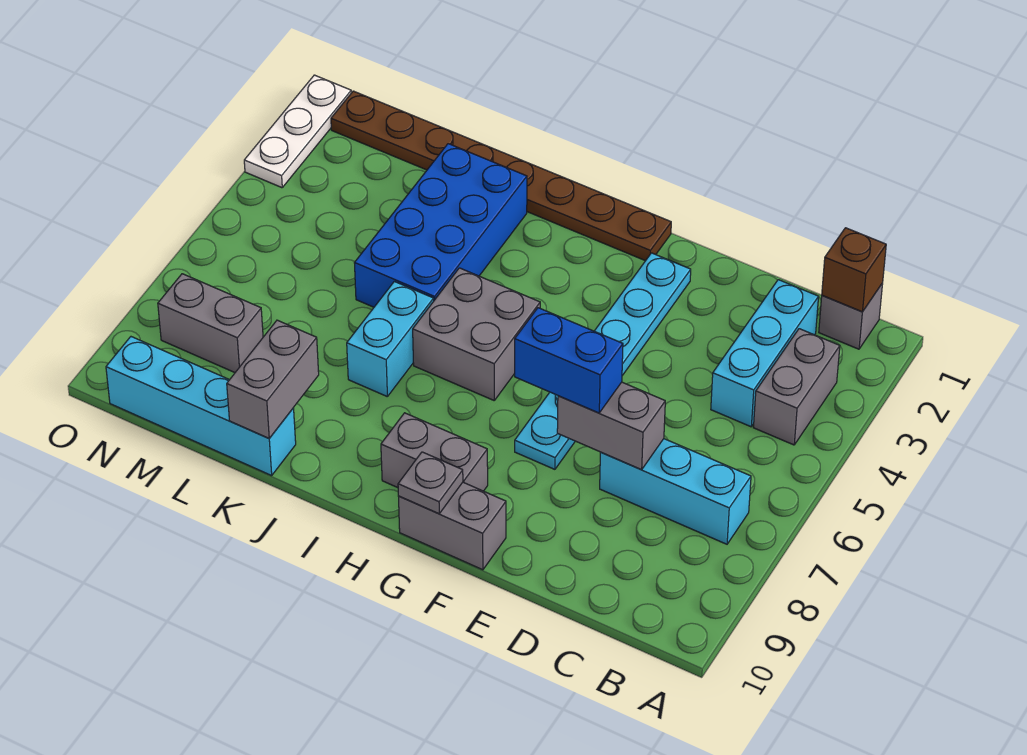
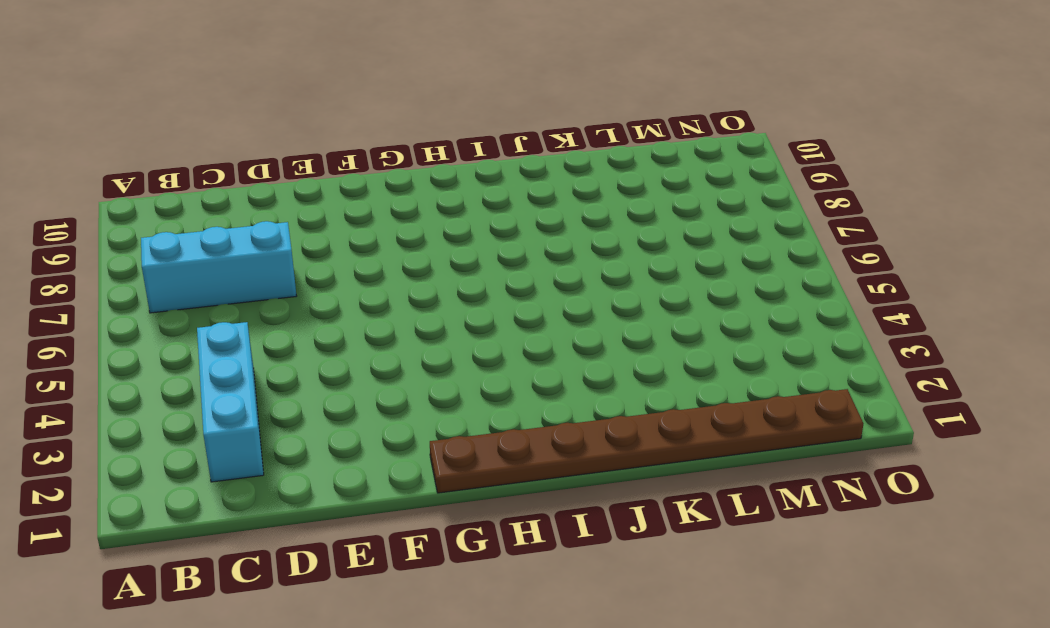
none -> grey brick B1 level 1
none -> grey brick B3:B4 level 1
none -> cyan plate F2:F7 level 1

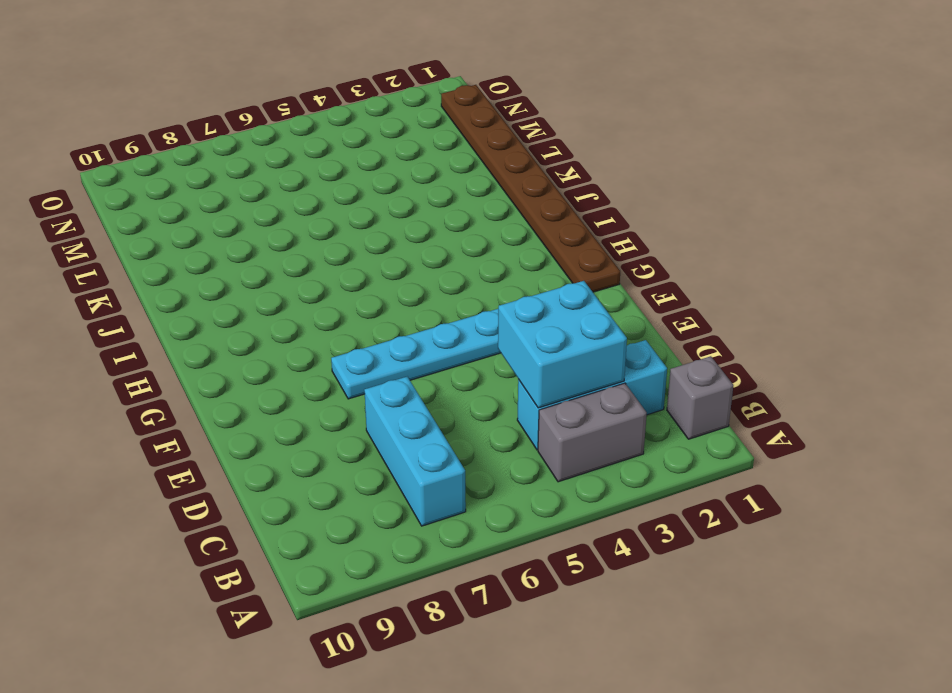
cyan brick C3:D4 level 2 -> none
none -> grey brick F10:G10 level 1
none -> grey brick G9:H9 level 1
none -> grey brick H5:I6 level 1

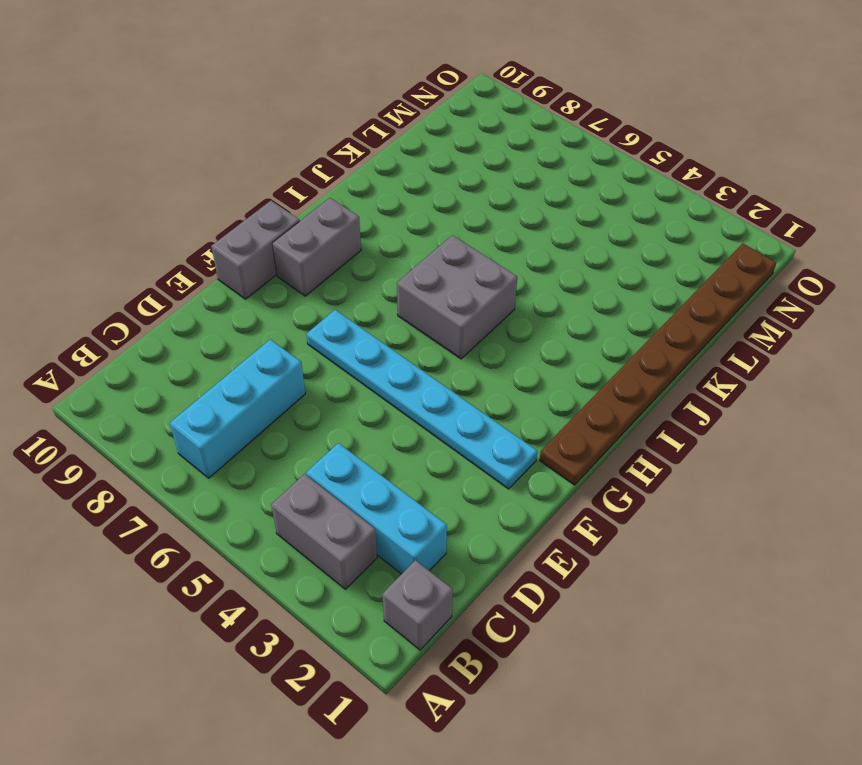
none -> blue brick J2:K5 level 1
none -> cyan brick J6:J7 level 1
none -> cyan brick K10:N10 level 1

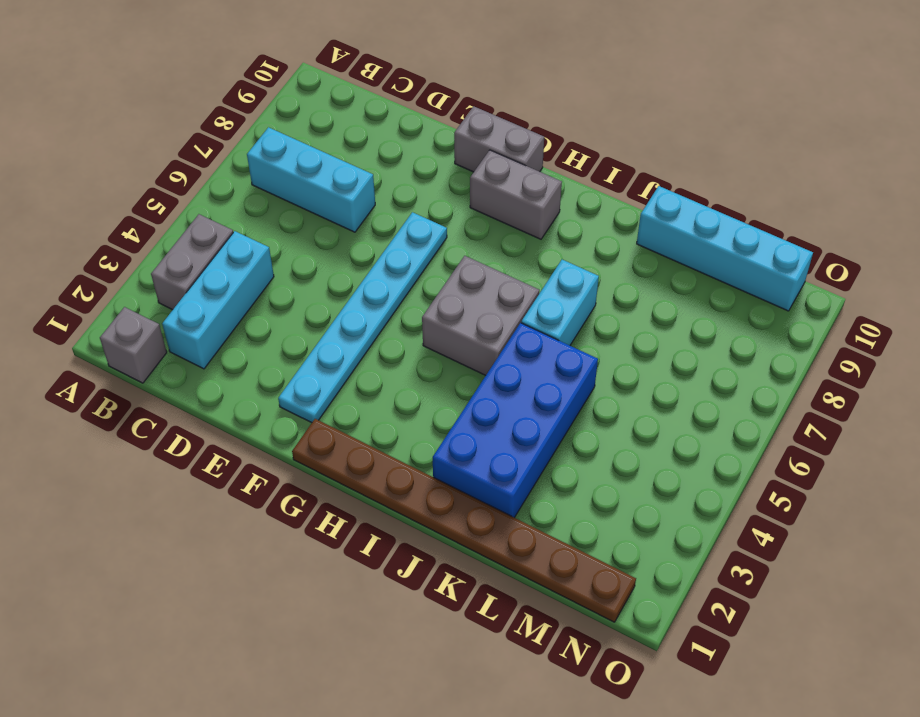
none -> grey brick M8:N8 level 1
none -> white plate O1:O3 level 1
none -> brown brick B1 level 2

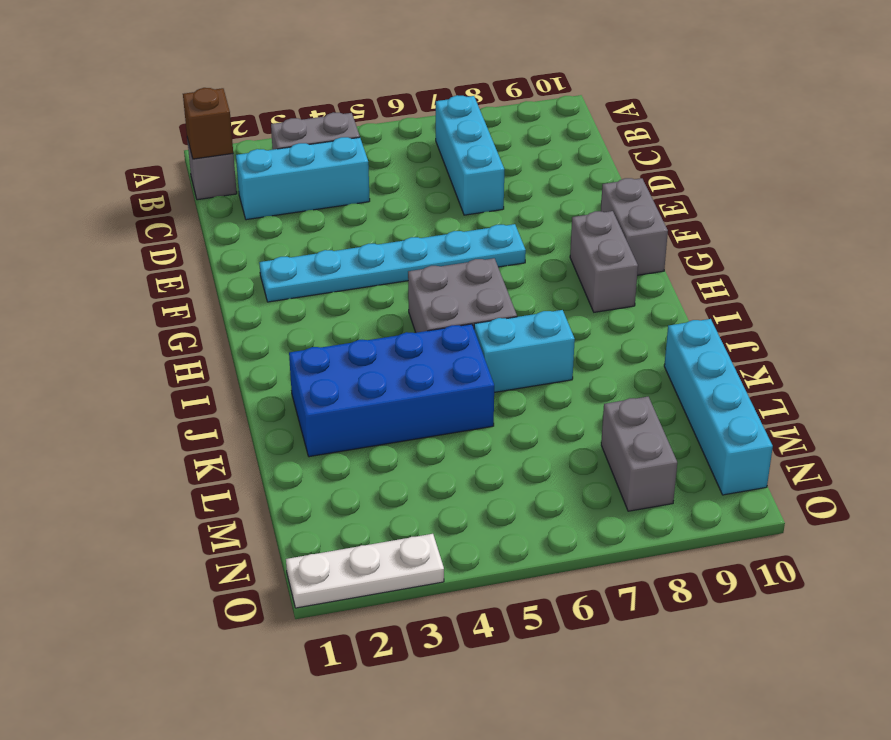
none -> brown plate G1:N1 level 1
none -> grey brick D7:E7 level 2
none -> grey plate G10 level 2

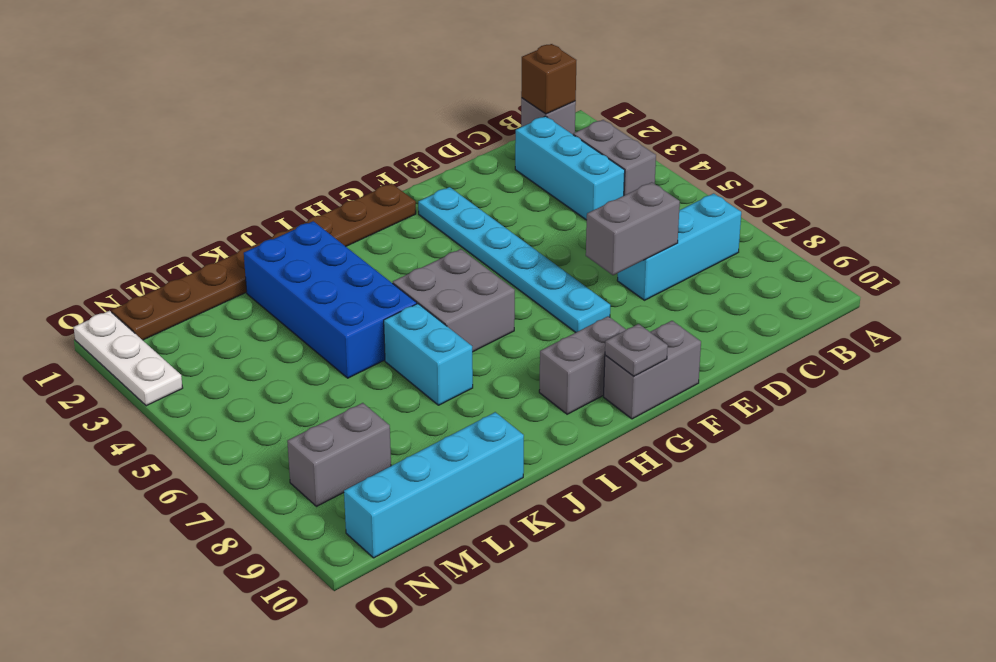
none -> grey brick K9:K10 level 2
none -> blue brick E7:F7 level 3

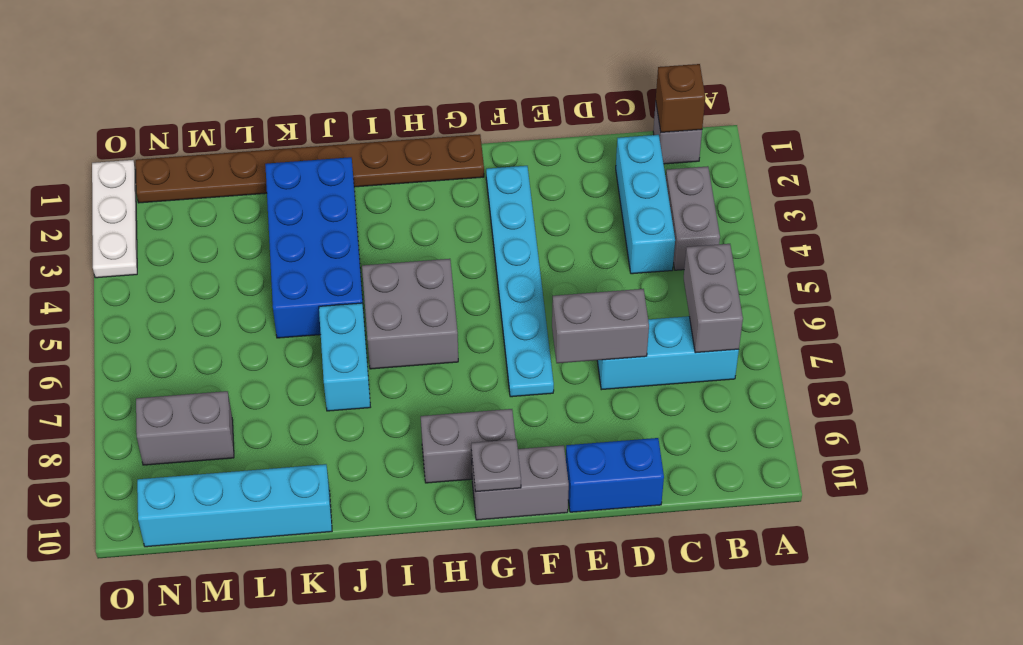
grey brick B6:B7 level 2 -> grey brick K9:K10 level 2
blue brick D10:E10 level 1 -> blue brick E7:F7 level 3

